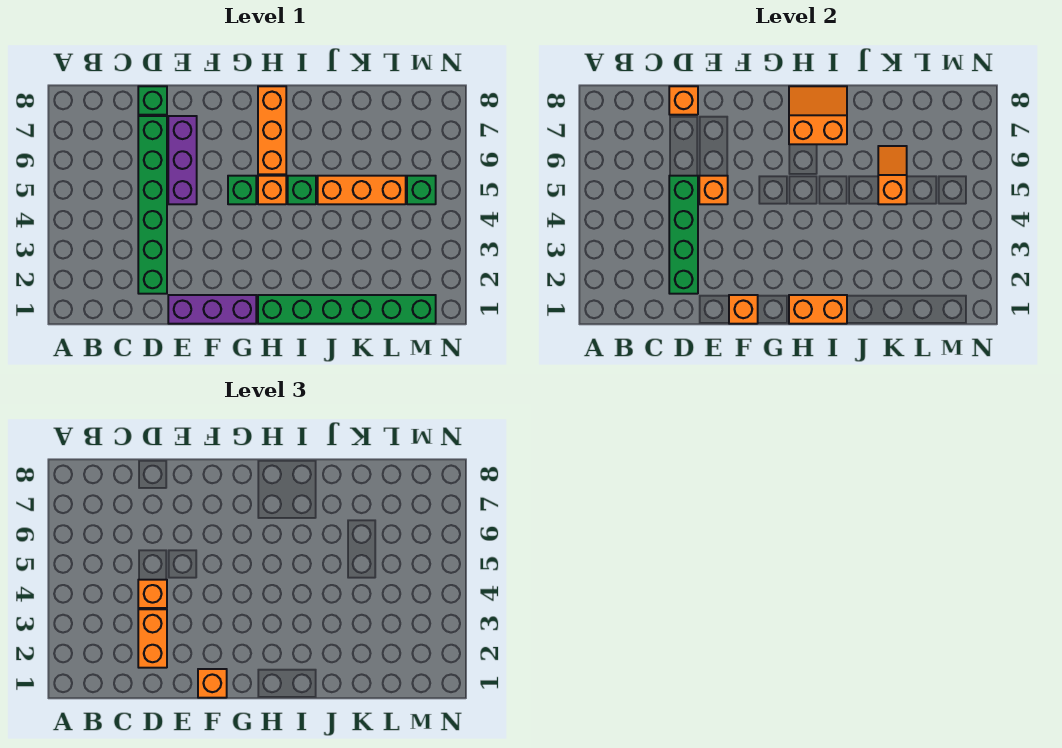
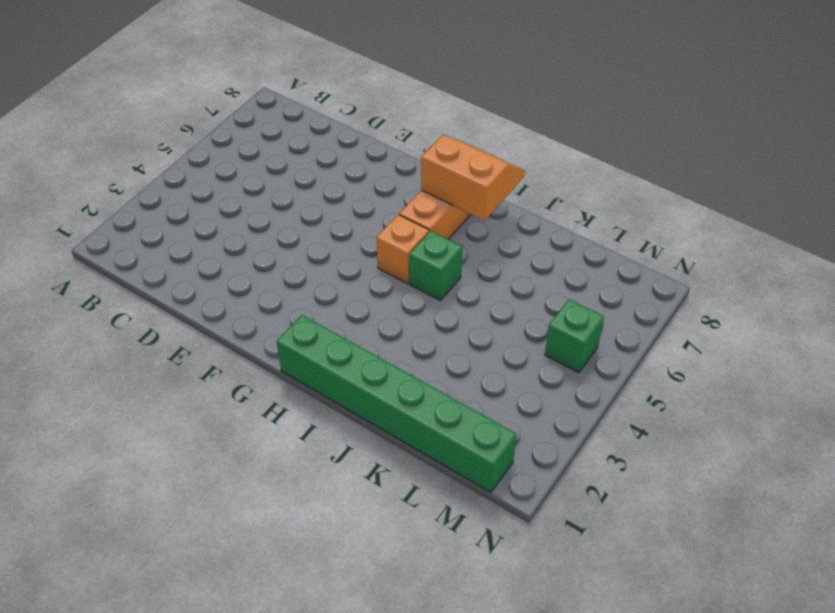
none -> green brick D2:D7 level 1
none -> green brick D8 level 1
none -> purple brick E1:G1 level 1

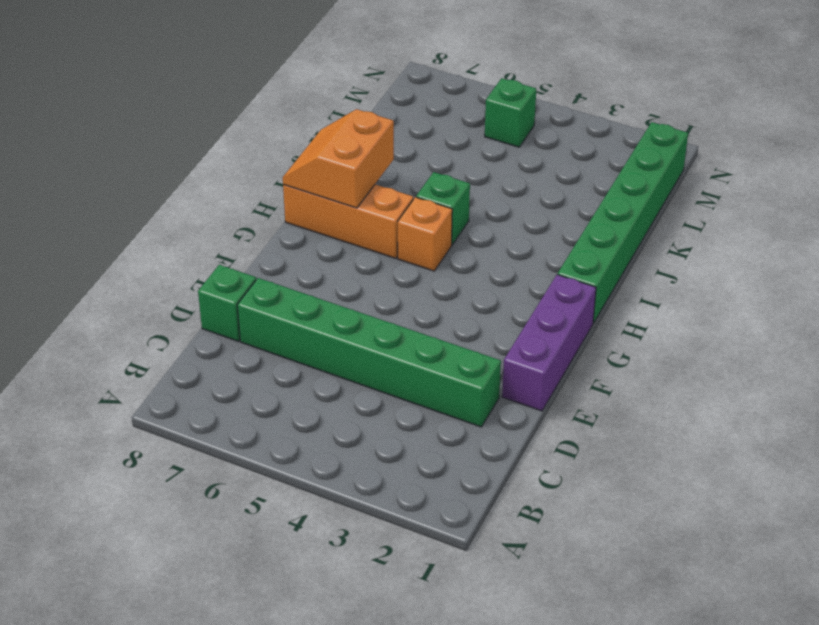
none -> purple brick E5:E7 level 1
none -> green brick G5 level 1
none -> orange brick J5:L5 level 1

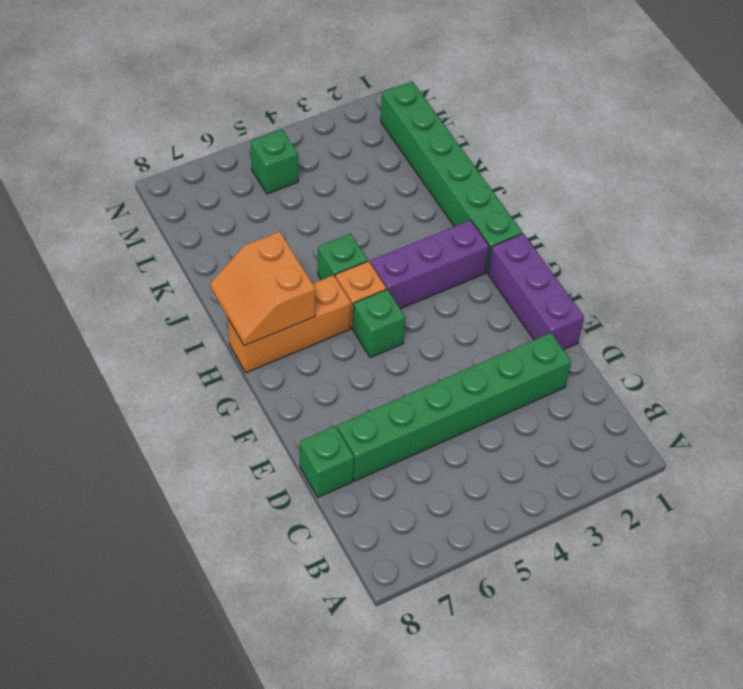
purple brick H2:H4 level 1 -> purple brick E5:E7 level 1
none -> orange brick J5:L5 level 1
none -> green brick D2:D5 level 2
none -> orange brick D8 level 2

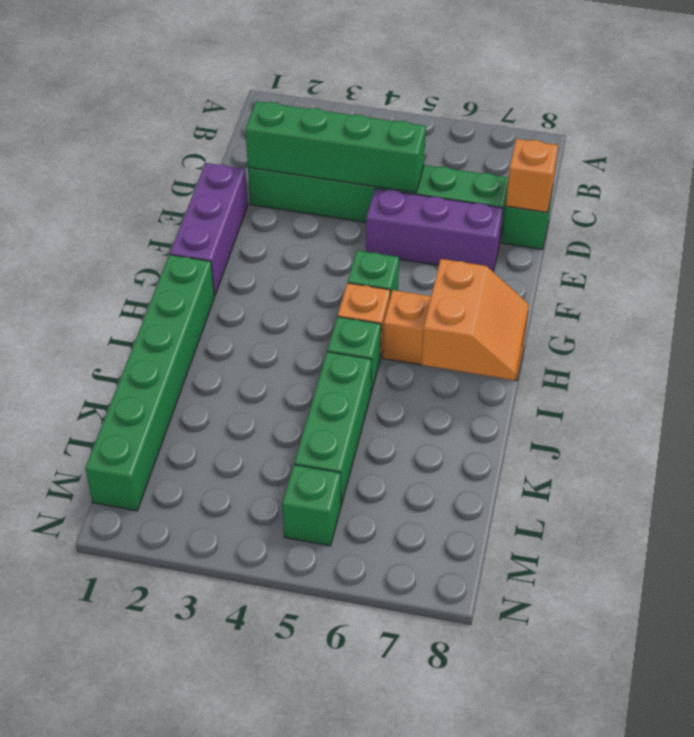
green brick J5:L5 level 1 -> orange brick J5:L5 level 1
none -> orange brick E5 level 2
none -> orange brick F1 level 2
none -> orange brick H1:I1 level 2

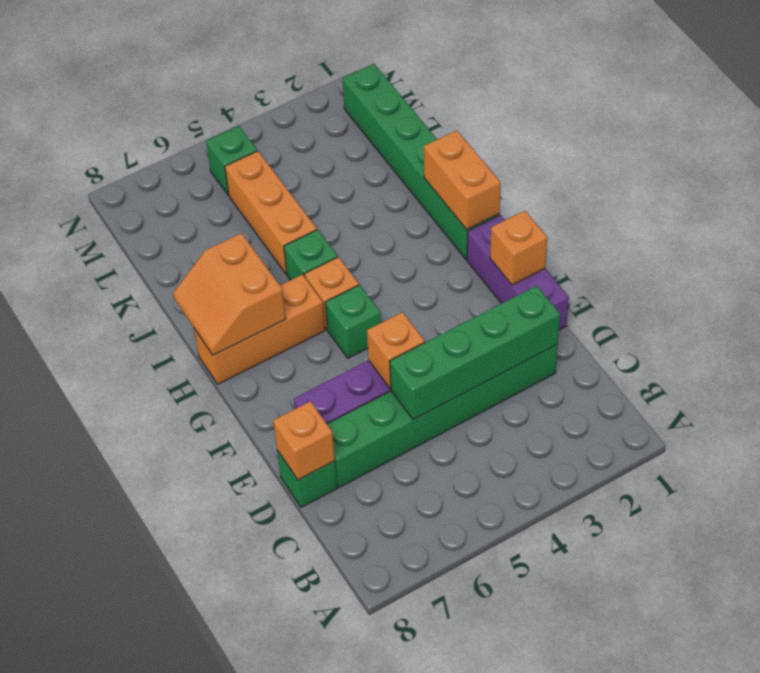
none -> orange slope K5:K6 level 2 top 5
none -> orange brick D2:D3 level 3
none -> orange brick D4 level 3

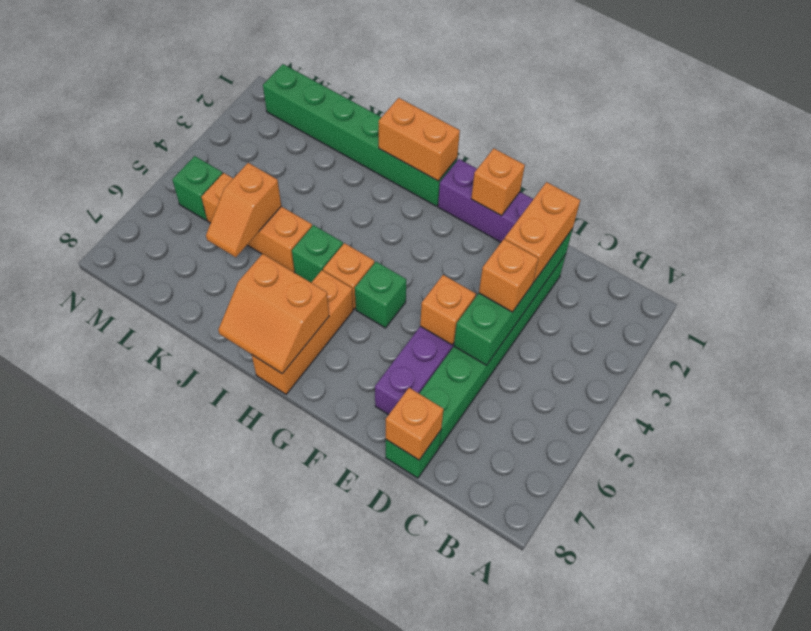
none -> orange brick F1 level 3

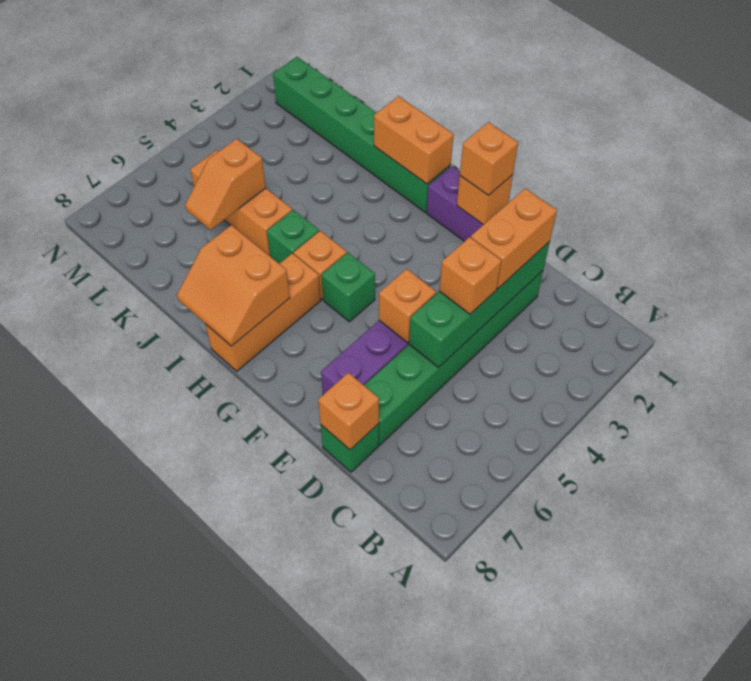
none -> green brick M5 level 1

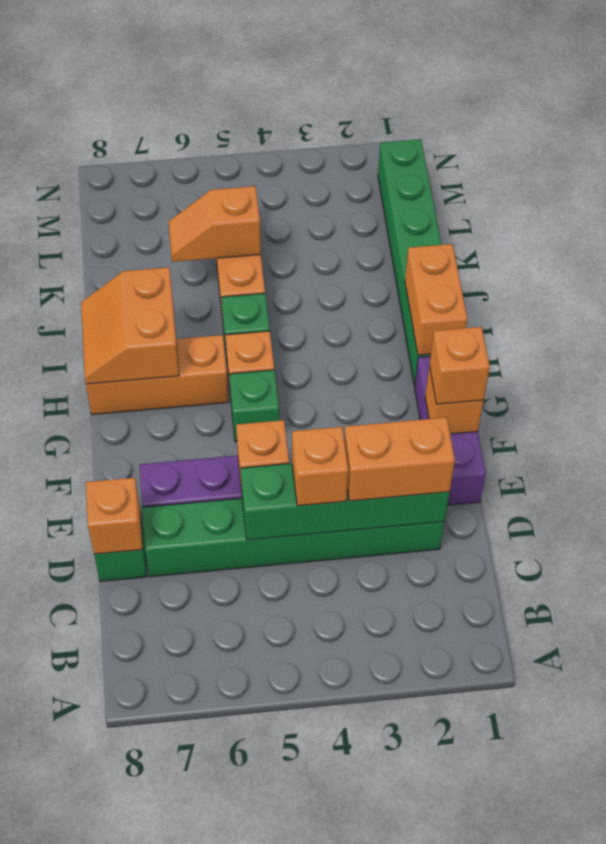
none -> green brick M5 level 1

